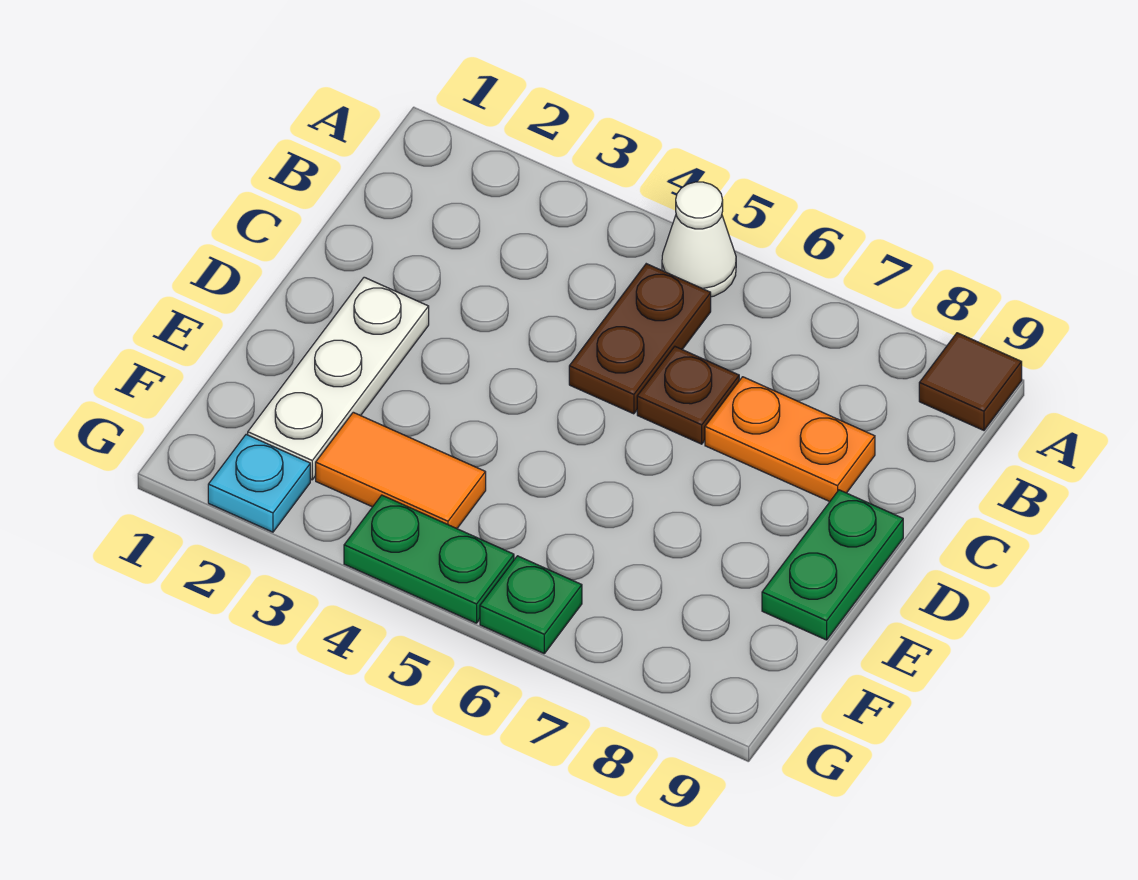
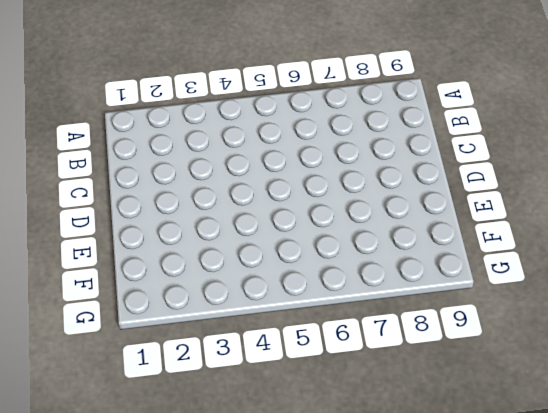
none -> white cone A5 level 1
none -> brown tile A9 level 1

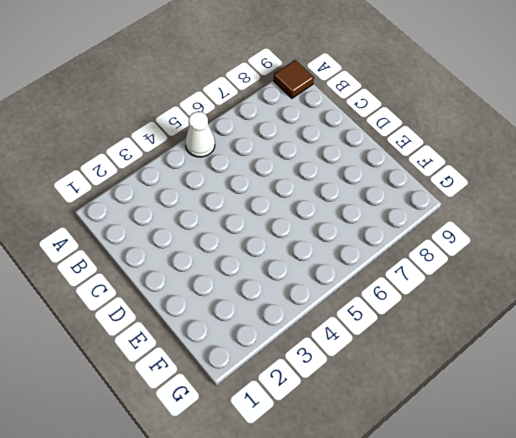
none -> brown plate B5:C5 level 1
none -> brown plate C6 level 1

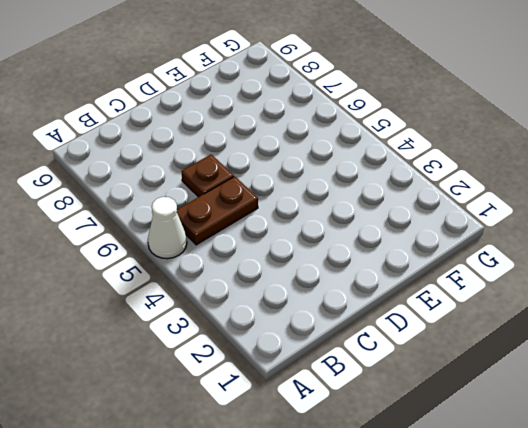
none -> brown tile A9 level 1
none -> orange plate C7:C8 level 1

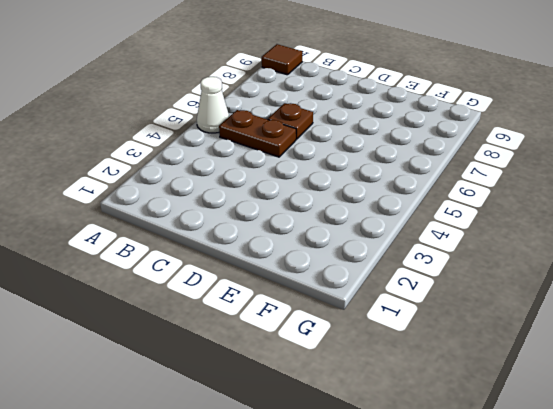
none -> orange plate C7:C8 level 1
none -> white plate D2:F2 level 1

